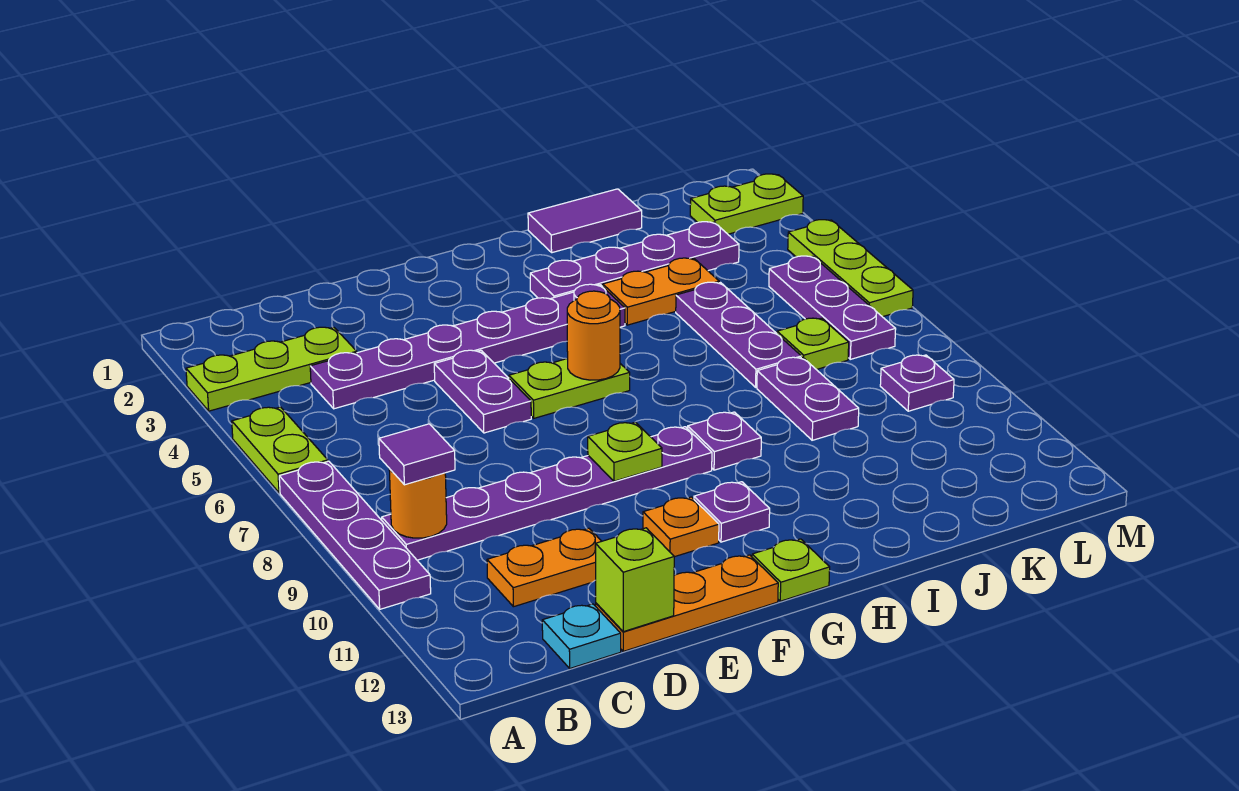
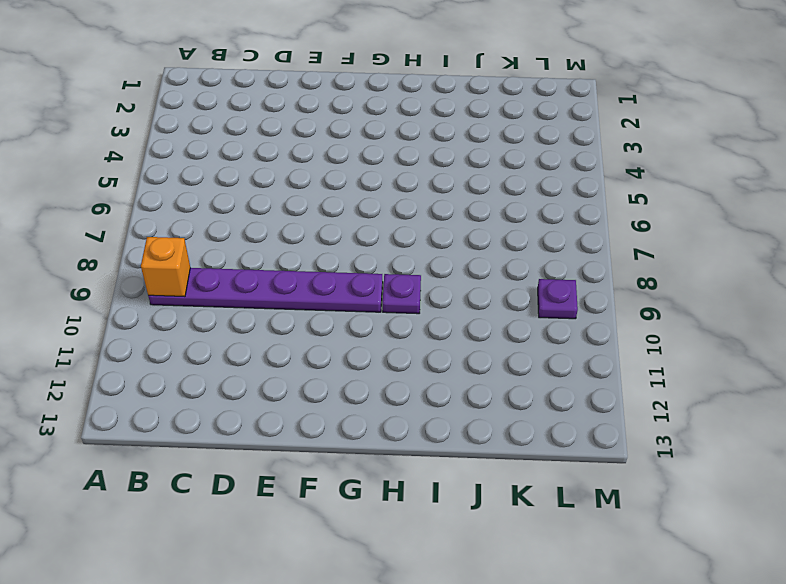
orange brick B9 level 2 -> orange round brick B9 level 2
none -> lime plate A3:C3 level 1
none -> lime plate A5:A6 level 1
none -> purple plate A7:A10 level 1

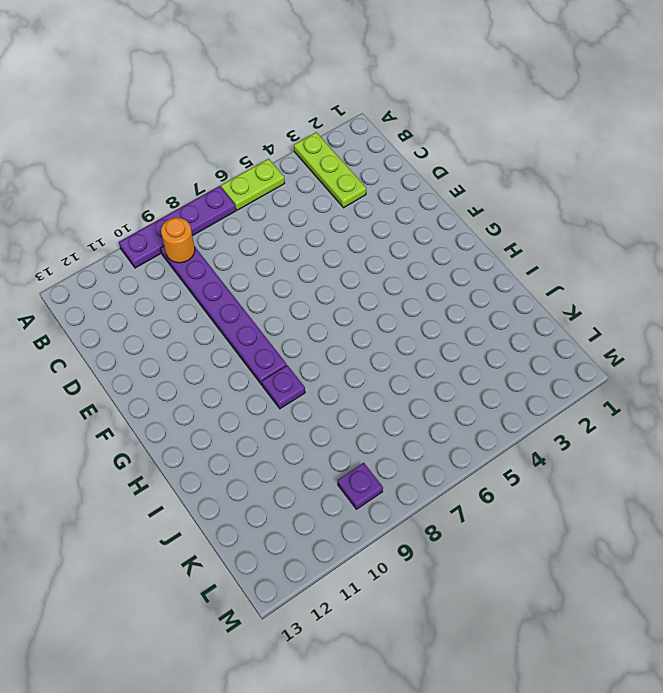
none -> purple plate C4:H4 level 1
none -> orange plate C11:D11 level 1
none -> cyan plate C13 level 1

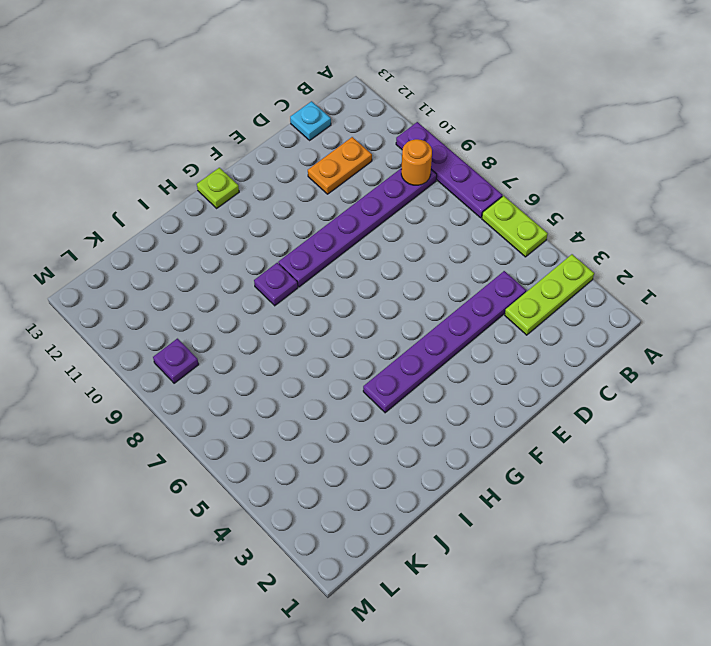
none -> orange plate D13:F13 level 1
none -> purple plate E5:E6 level 1
none -> lime plate F6:G6 level 1

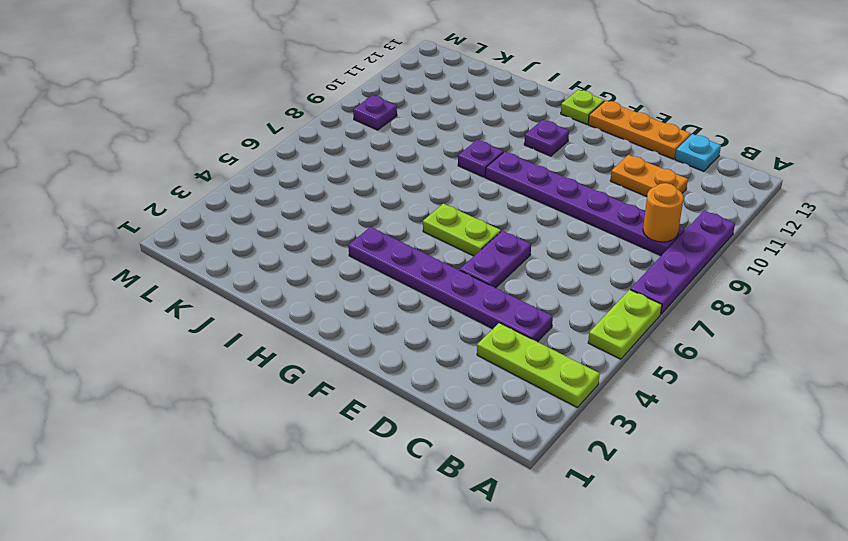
none -> orange plate F11 level 1
none -> purple plate H3:K3 level 1
none -> purple tile I1:J1 level 1

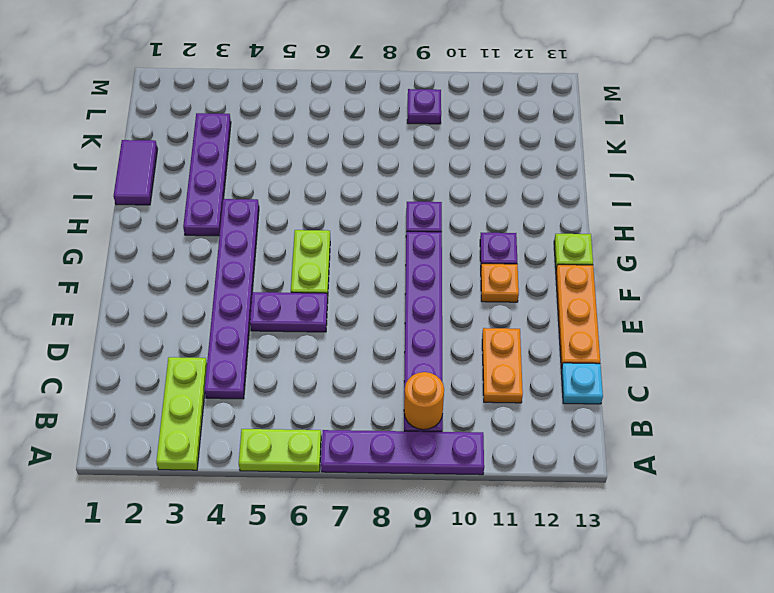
none -> orange plate I4:J4 level 1
none -> purple plate J5:J7 level 1
none -> purple plate J8:J9 level 1

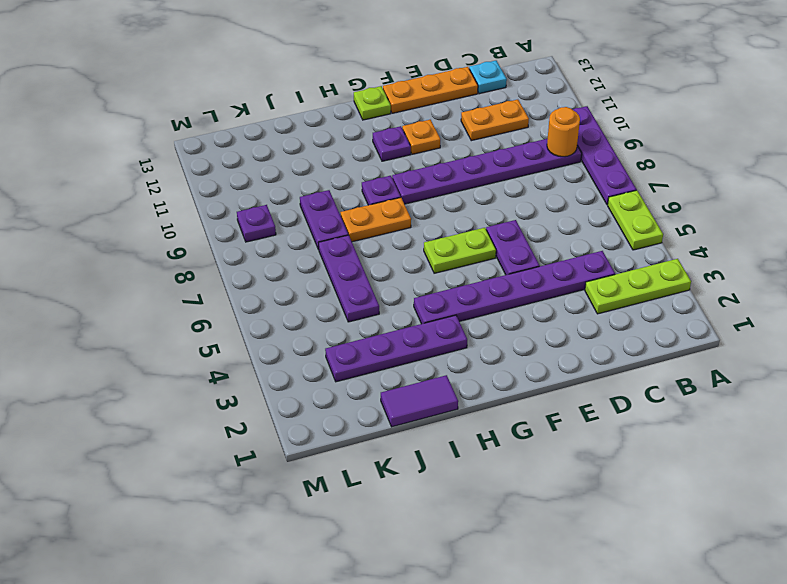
orange plate H8:I8 level 1 -> orange plate I4:J4 level 1
none -> lime plate K7 level 1
none -> lime plate L2:M2 level 1
none -> purple plate L5:L7 level 1

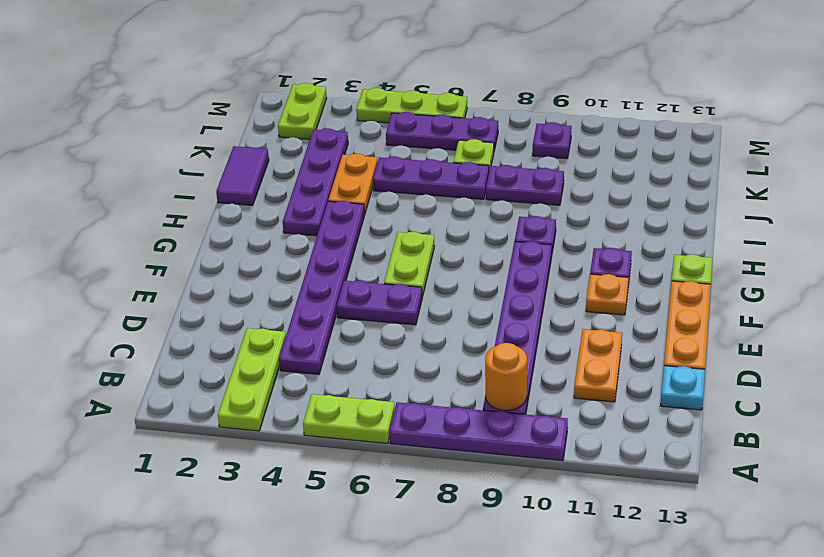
none -> lime brick D13 level 2
none -> lime plate F9 level 2
none -> orange round brick G6 level 2

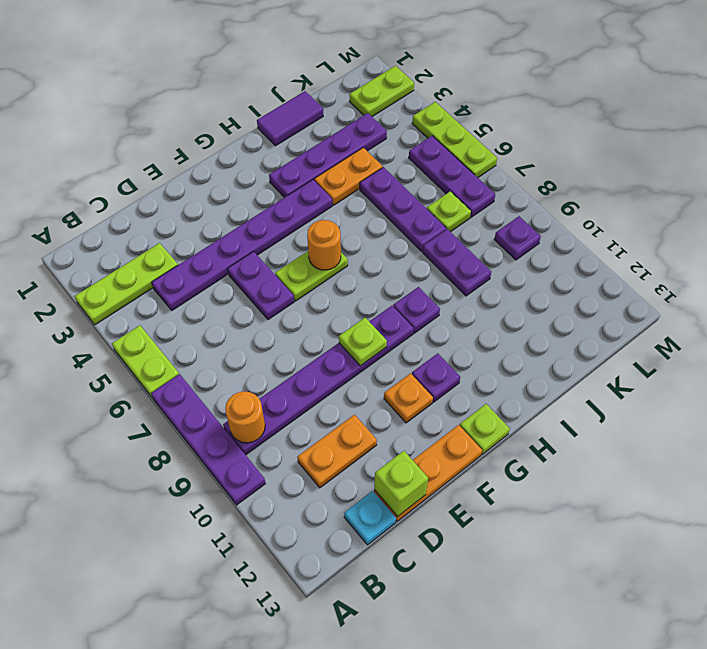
none -> purple tile B9 level 3

